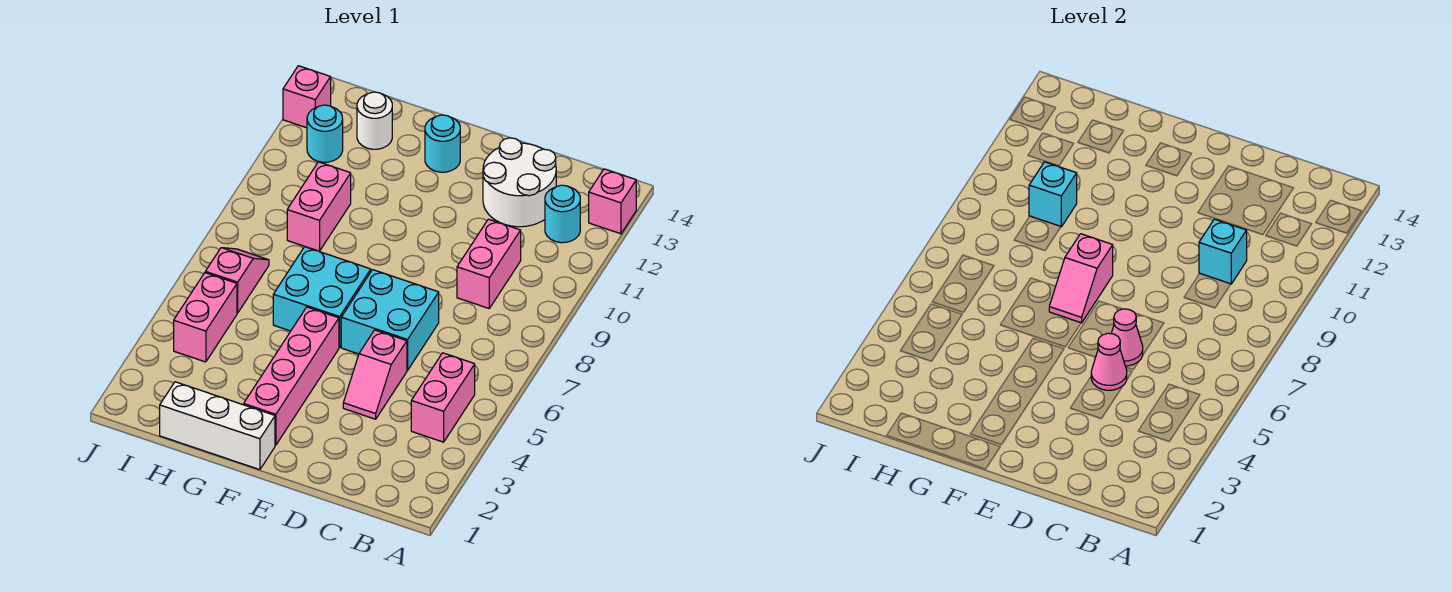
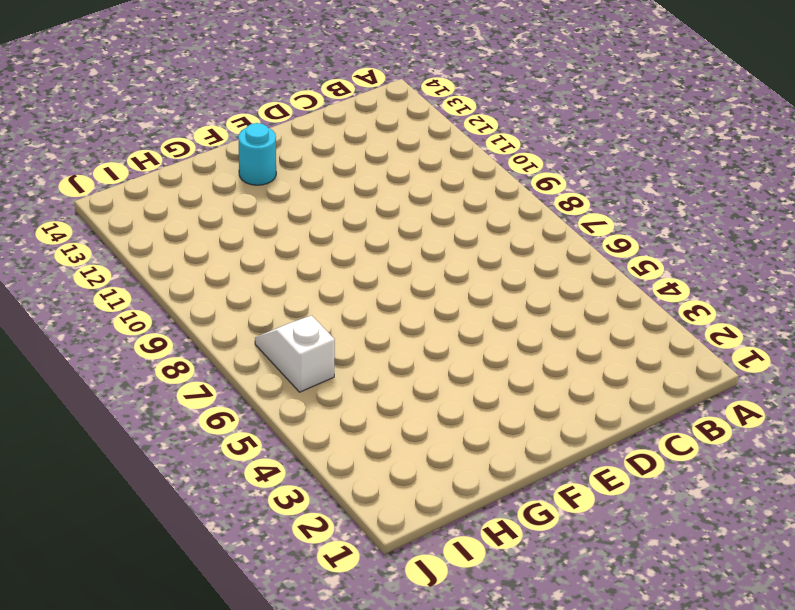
white slope I6:I7 level 1 top 6 -> pink slope I6:I7 level 1 top 6
none -> pink brick A13 level 1
none -> pink brick B4:B5 level 1
none -> cyan round brick B12 level 1

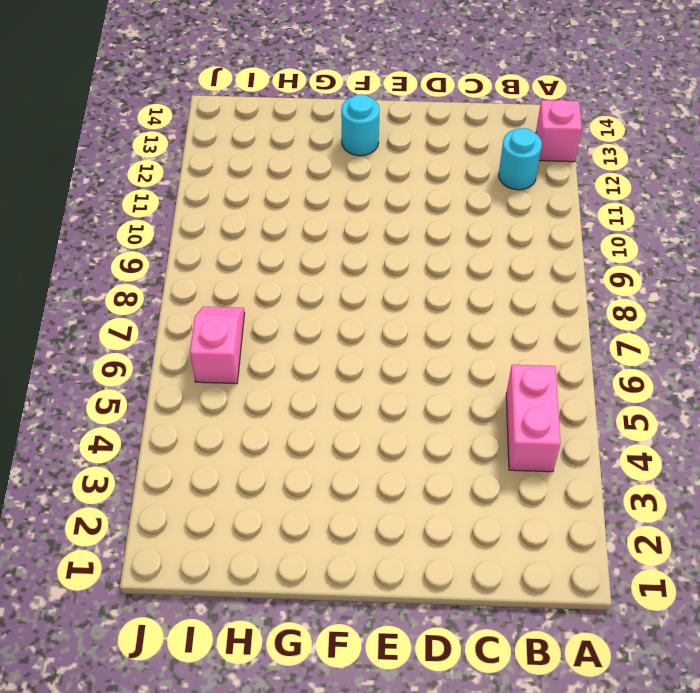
none -> pink brick C9:C10 level 1
none -> white round brick C12:D13 level 1
none -> pink slope D4:D5 level 1 top 5

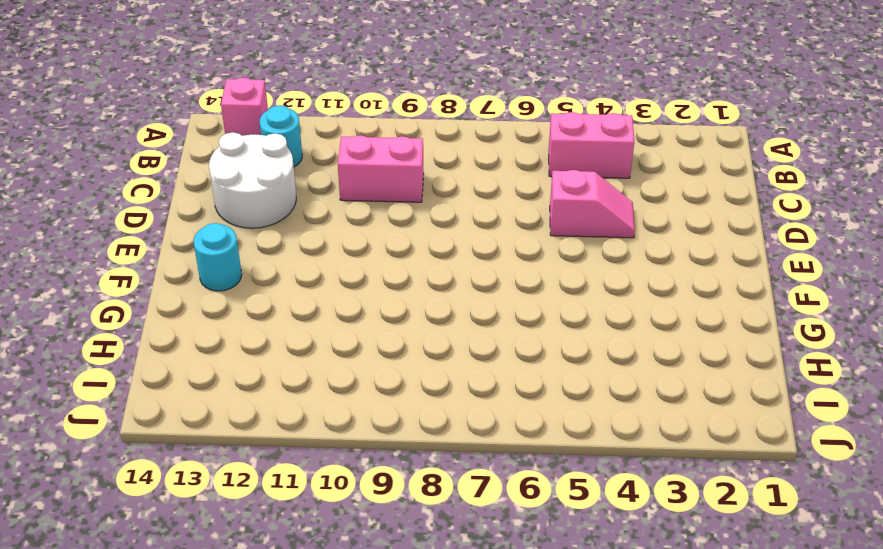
none -> cyan brick D6:E7 level 1
none -> white brick F1:H1 level 1
none -> pink brick F2:F5 level 1

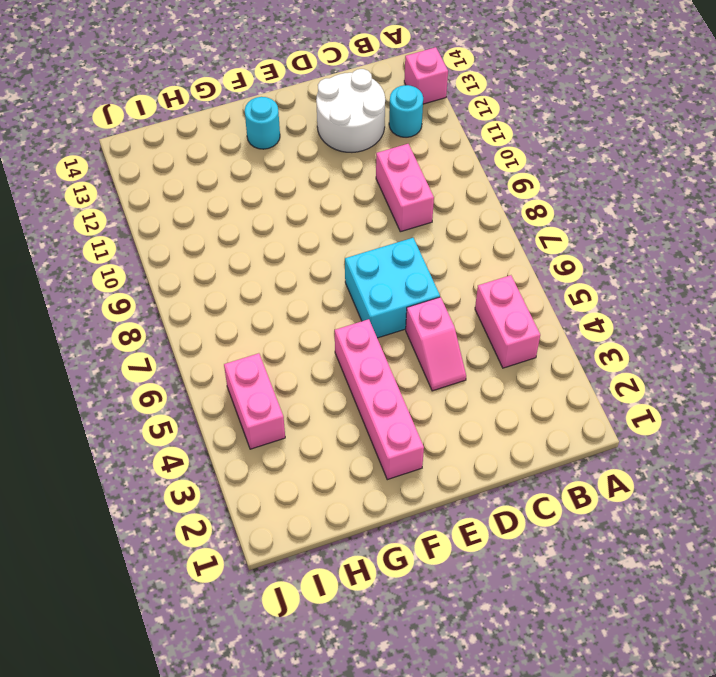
none -> white brick F1:H1 level 1
none -> cyan brick F6:G7 level 1
none -> pink brick H9:H10 level 1

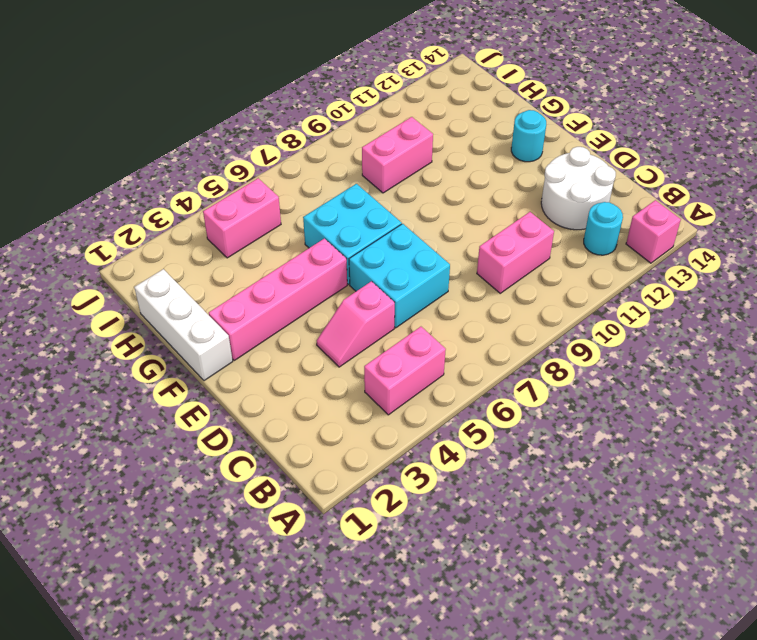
none -> white round brick H13 level 1
none -> pink slope I6:I7 level 1 top 6
none -> cyan round brick I12 level 1

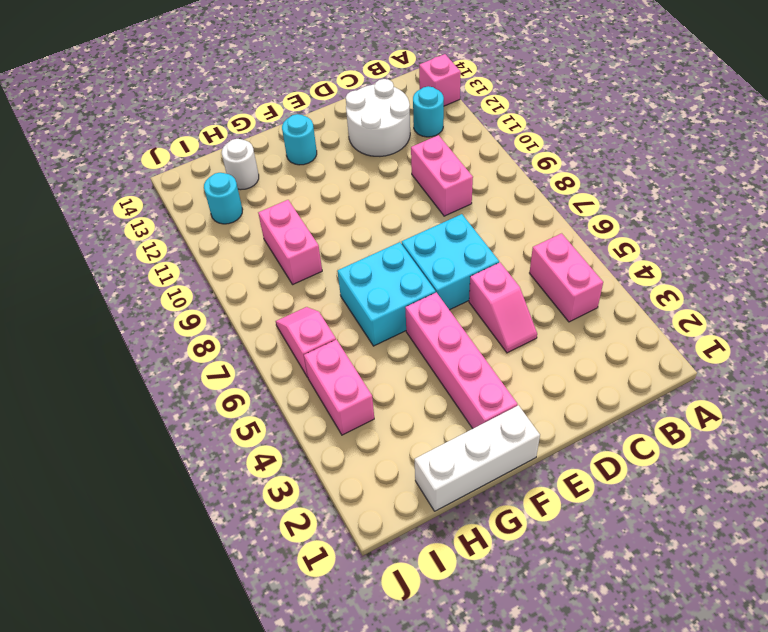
none -> pink brick J13 level 1
none -> cyan brick C10 level 2
none -> pink cone D5 level 2

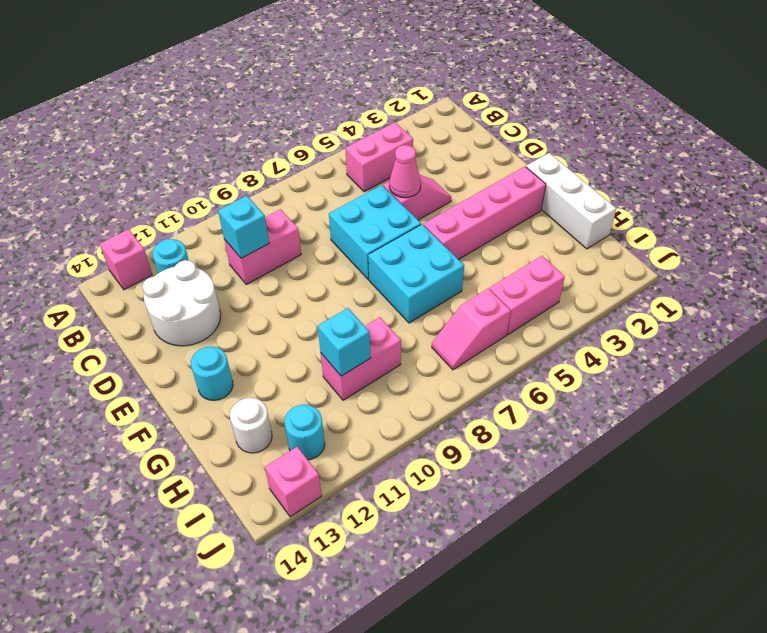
none -> pink cone D6 level 2
none -> pink slope F7:F8 level 2 top 8

